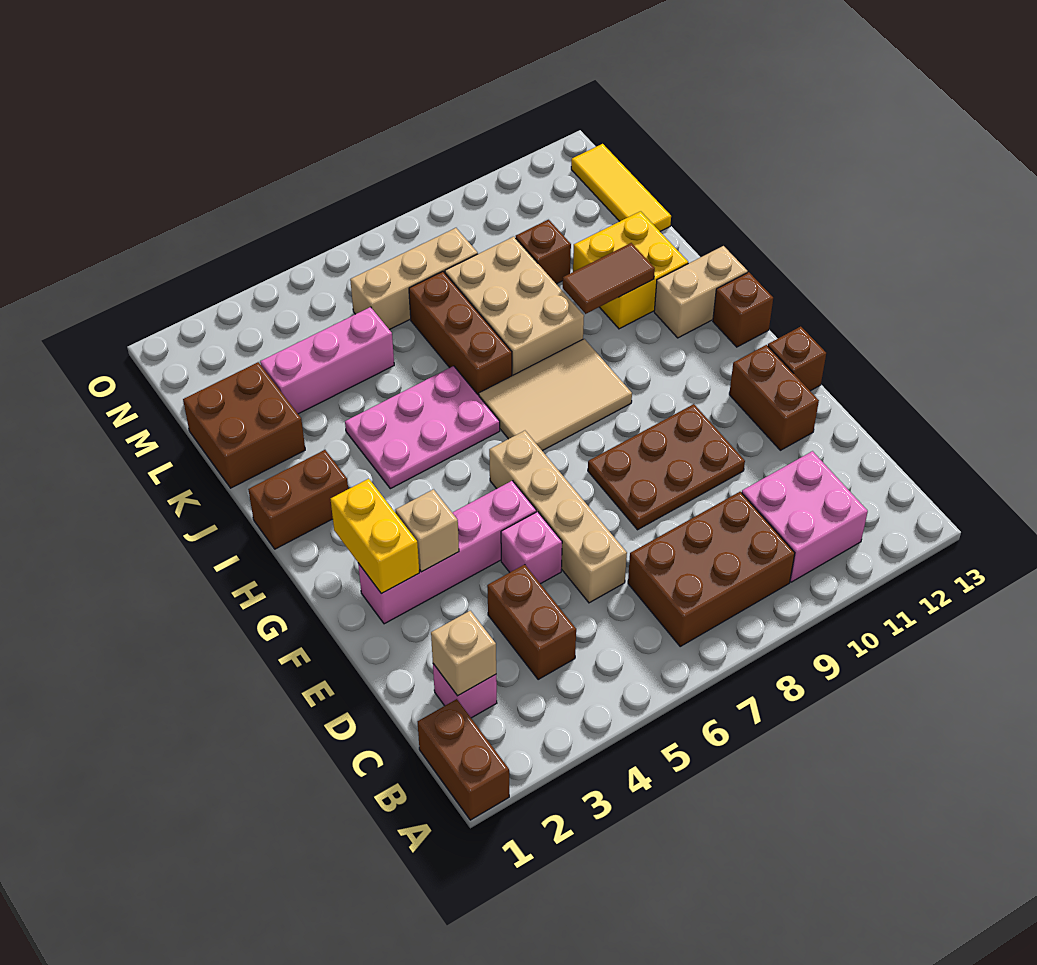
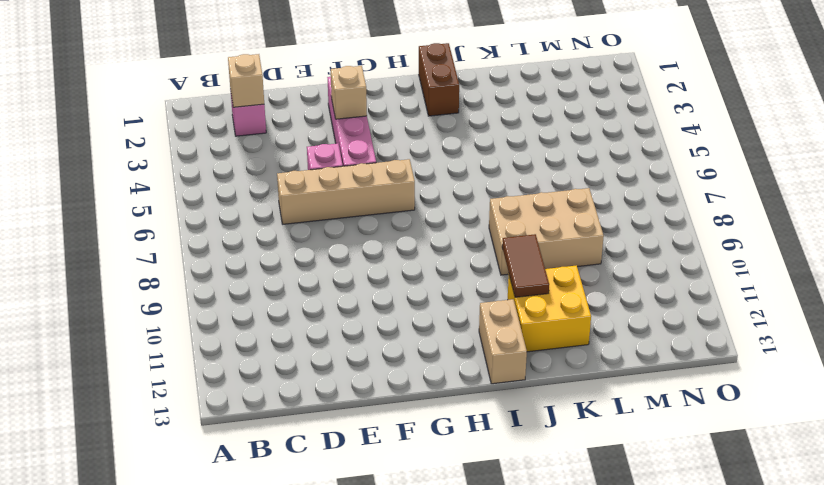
none -> brown brick A1:B1 level 1
none -> brown brick B7:C9 level 1
none -> pink brick B10:C11 level 1

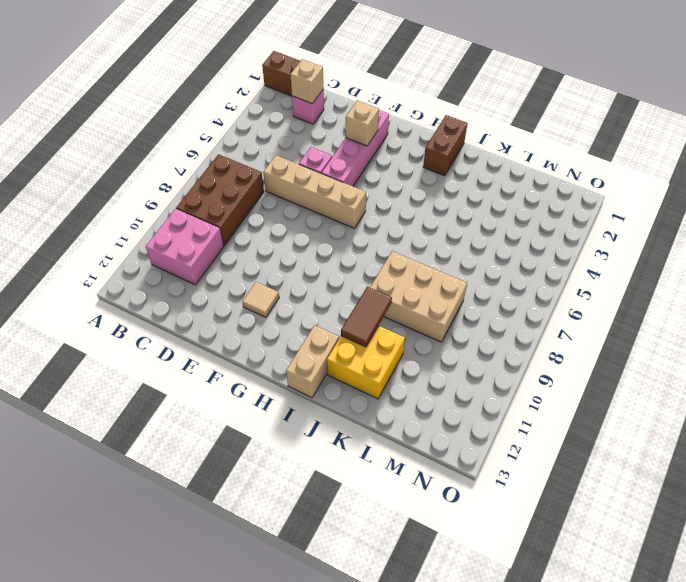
tan tile F11 level 1 -> none
none -> brown brick C4:D4 level 1
none -> brown plate E8:F10 level 1
none -> brown brick E12:F12 level 1

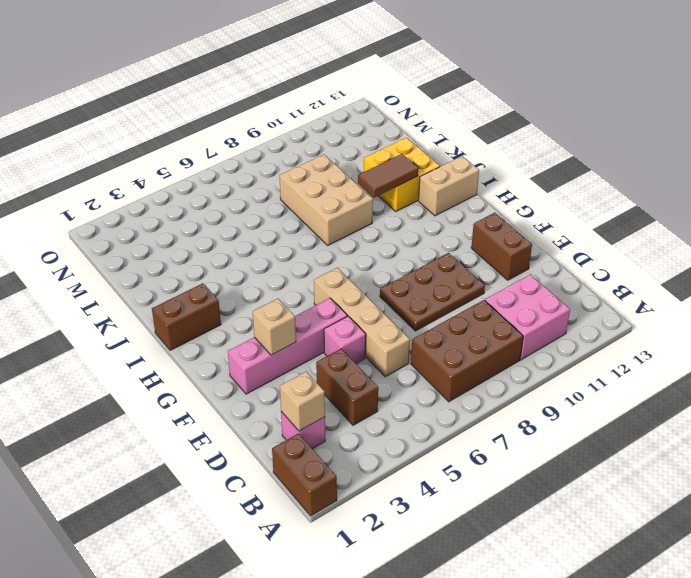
none -> brown brick F13 level 1
none -> tan tile H7:I9 level 1
none -> brown brick H13 level 1

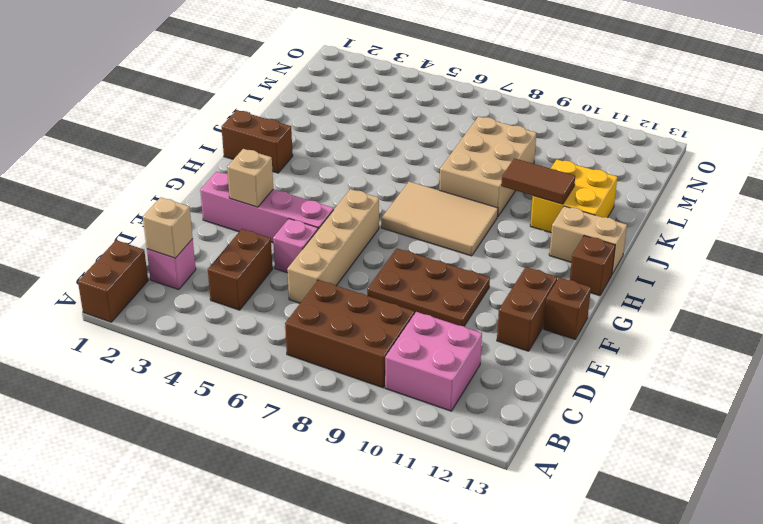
none -> pink plate I4:J6 level 1
none -> brown brick J7:L7 level 1
none -> brown brick K1:L2 level 1

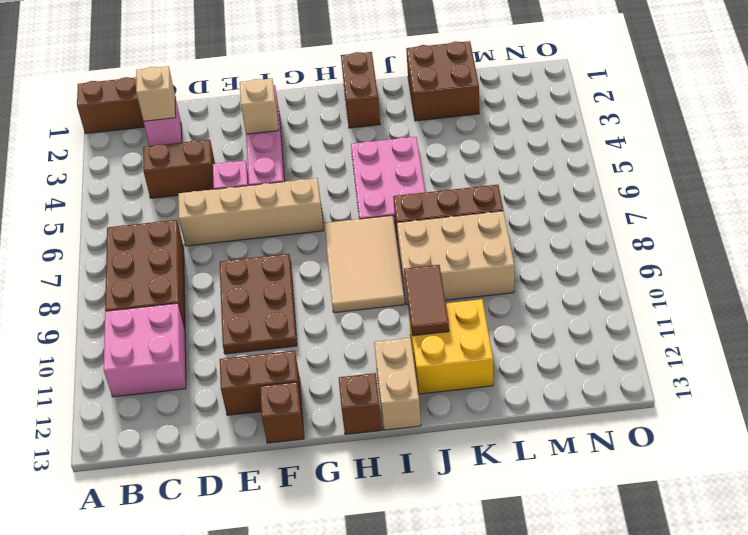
none -> pink brick L3:L5 level 1
none -> brown brick L10 level 1
none -> yellow tile L13:N13 level 1

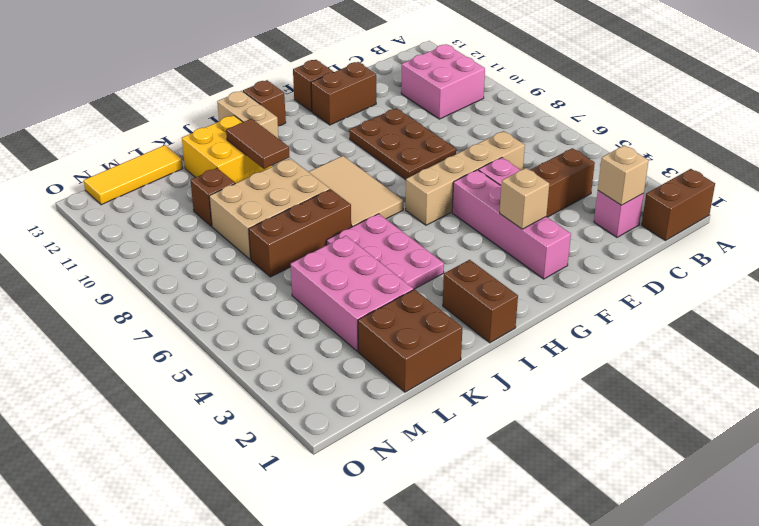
pink brick K3:L5 level 1 -> pink brick L3:L5 level 1
none -> brown brick B7:C9 level 1
none -> tan brick M6:M8 level 1
none -> yellow brick F2:G2 level 2

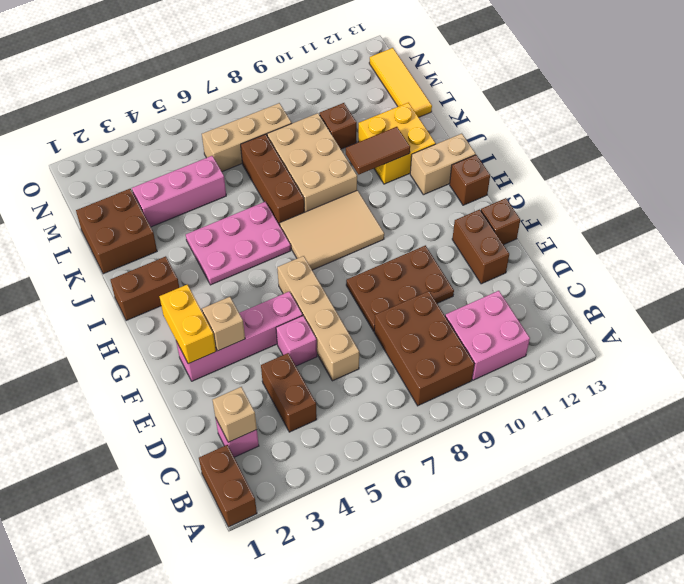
brown brick B8:D9 level 1 -> brown brick B7:C9 level 1

